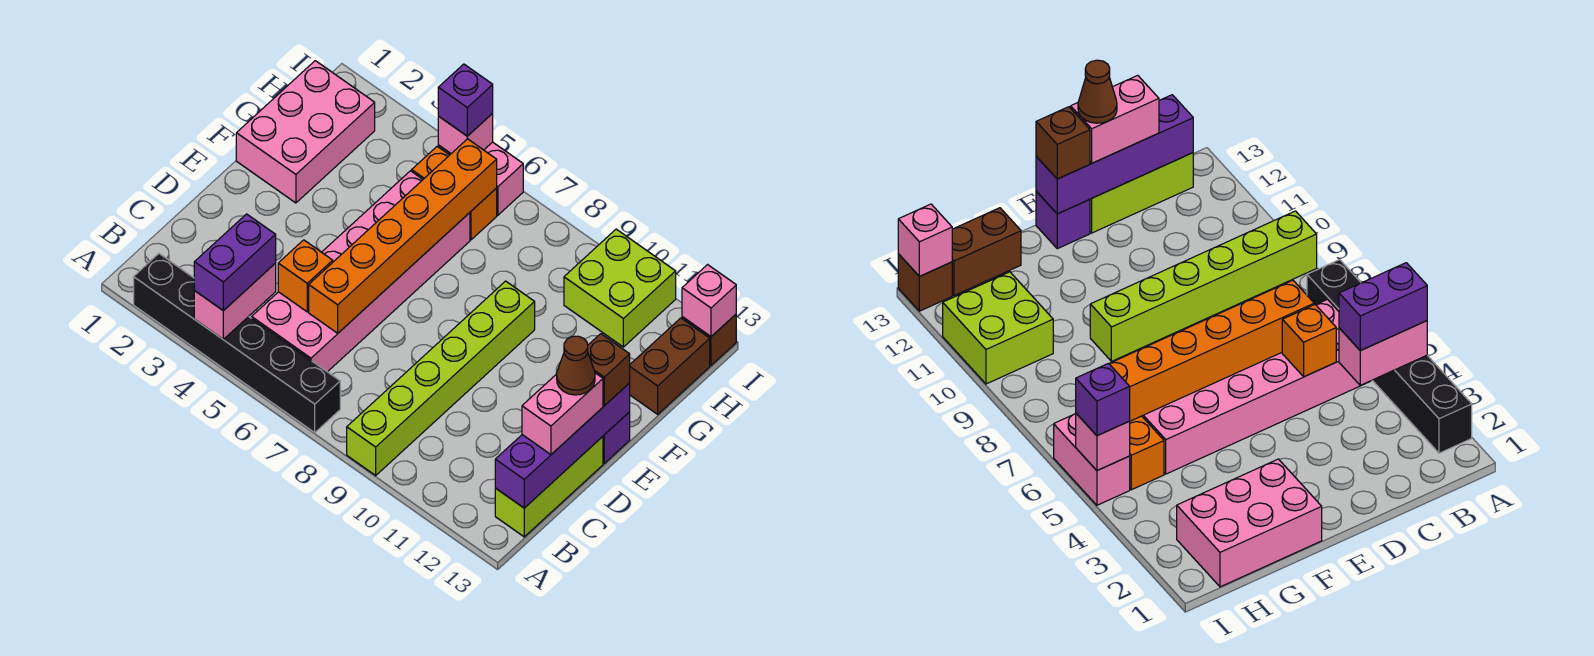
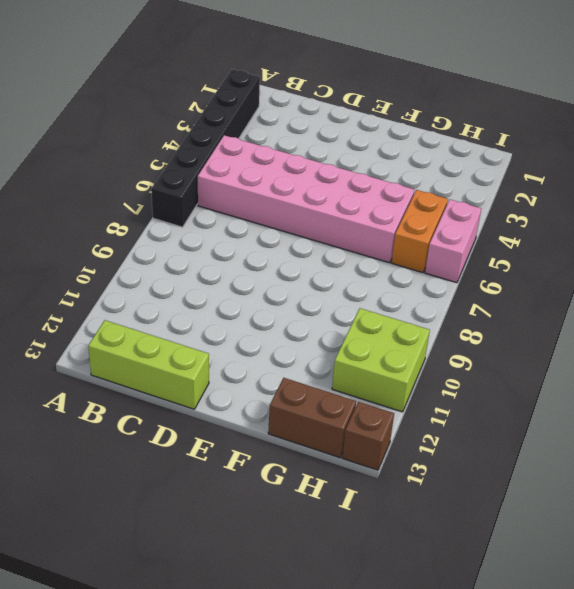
none -> lime brick A9:F9 level 1
none -> purple brick E13 level 1
none -> pink brick F1:H2 level 1

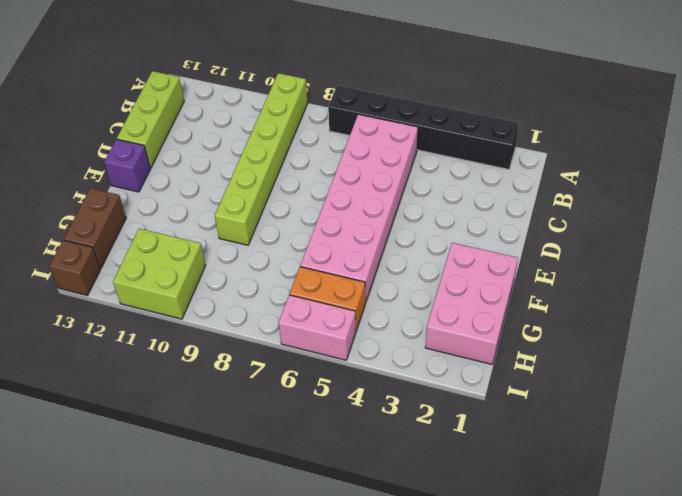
none -> pink brick A4:B4 level 2
none -> purple brick B13:E13 level 2
none -> orange brick C5 level 2

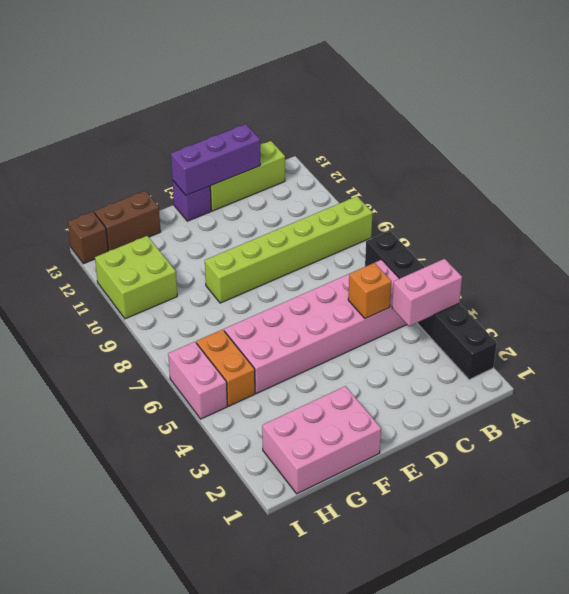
purple brick C13:E13 level 2 -> purple brick B13:E13 level 2
none -> orange brick C6:H6 level 2
none -> pink brick I5 level 2
none -> pink brick I13 level 2

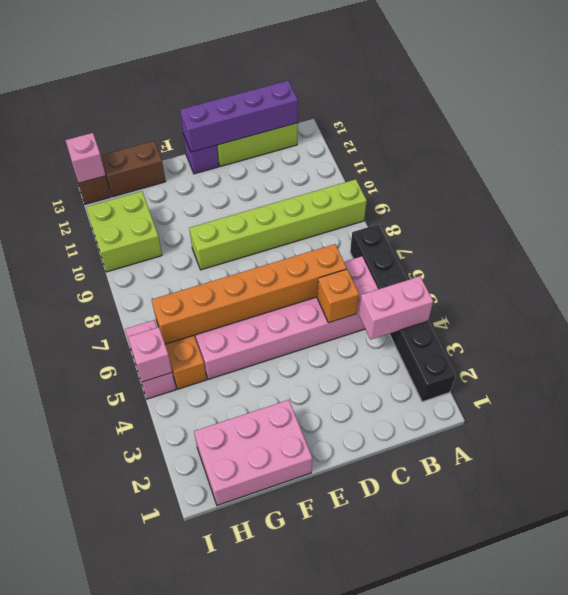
none -> purple brick A4:B4 level 3
none -> pink brick C13:D13 level 3
none -> brown brick E13 level 3

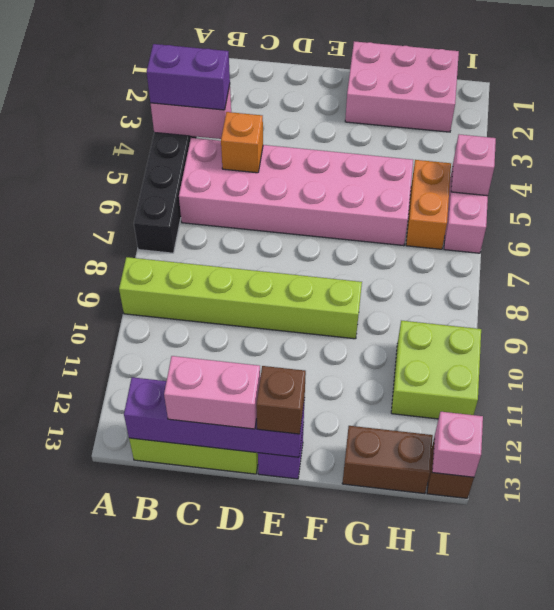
none -> orange brick C6:H6 level 2
none -> purple brick I5 level 3
none -> brown cone D13 level 4

